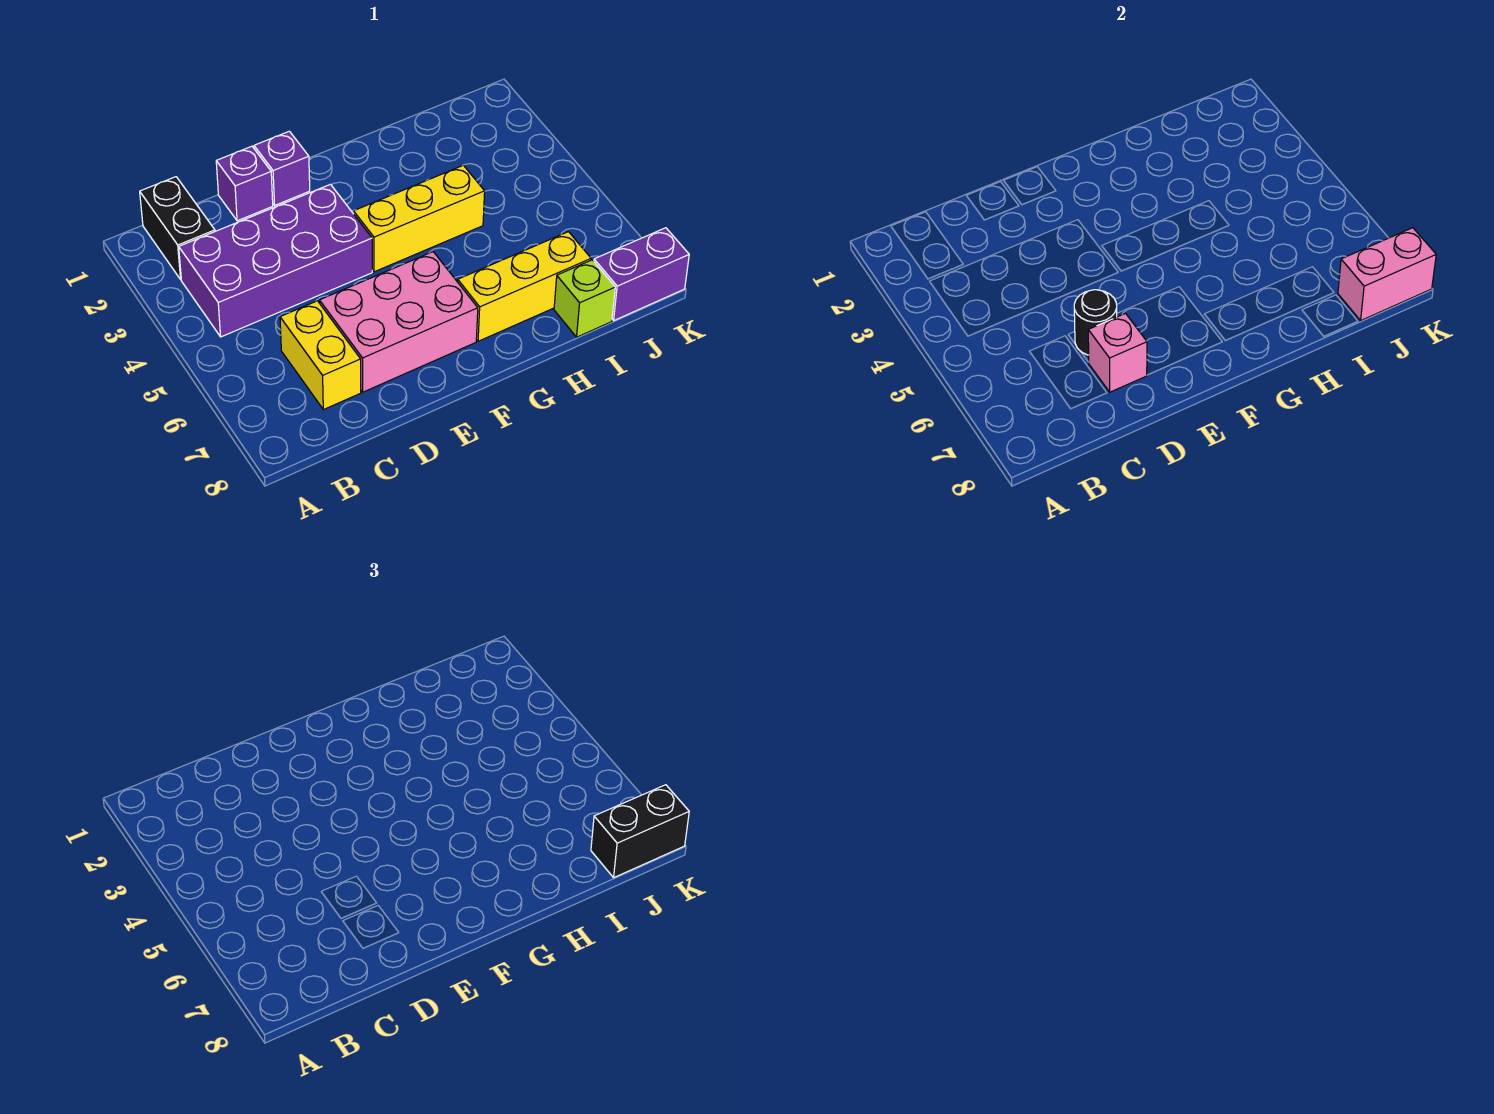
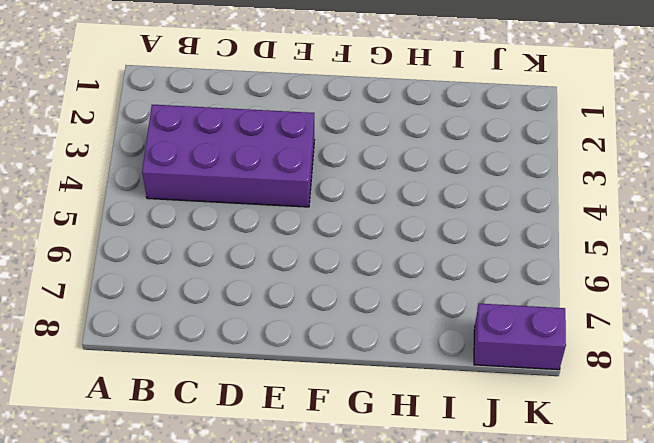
none -> black brick B1:B2 level 1
none -> yellow brick C6:C7 level 1
none -> purple brick D1 level 1

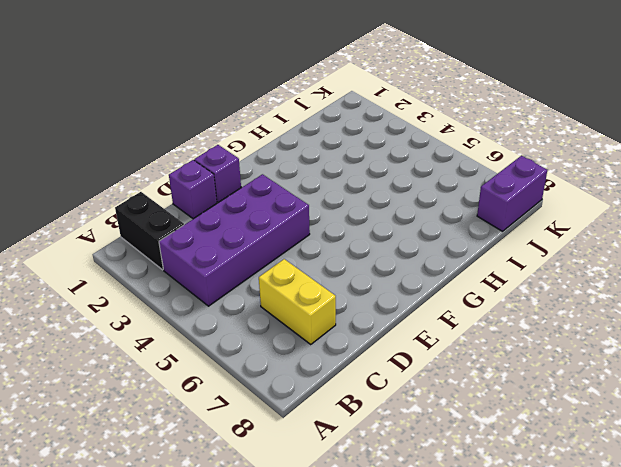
none -> pink brick D6:F7 level 1
none -> yellow brick F4:H4 level 1
none -> yellow brick G7:I7 level 1

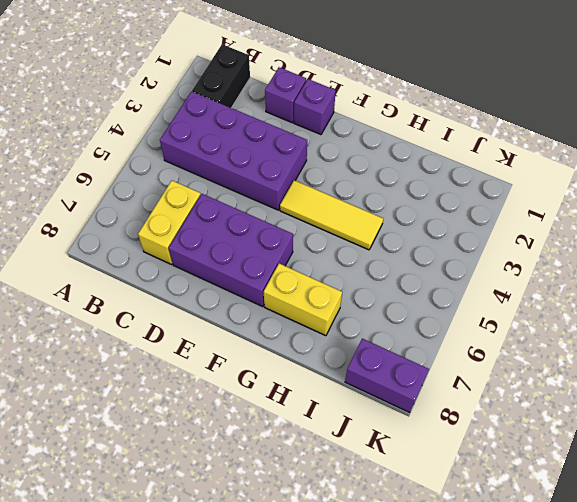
purple brick D6:F7 level 1 -> pink brick D6:F7 level 1
yellow tile F4:H4 level 1 -> yellow brick F4:H4 level 1
yellow brick G7:H7 level 1 -> yellow brick G7:I7 level 1
none -> lime brick I8 level 1
none -> black round brick D6 level 2
none -> pink brick D7 level 2

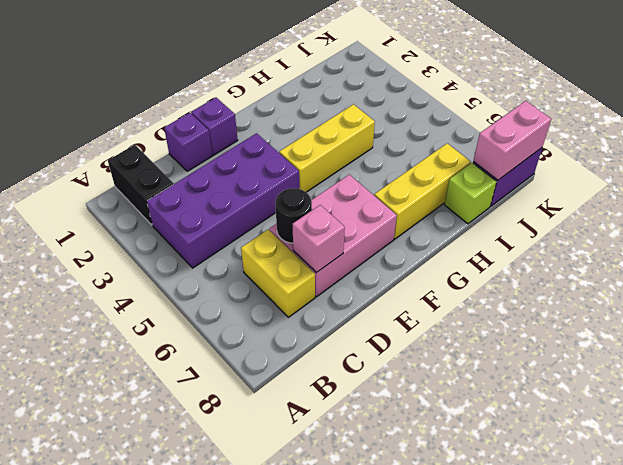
none -> black brick J8:K8 level 3

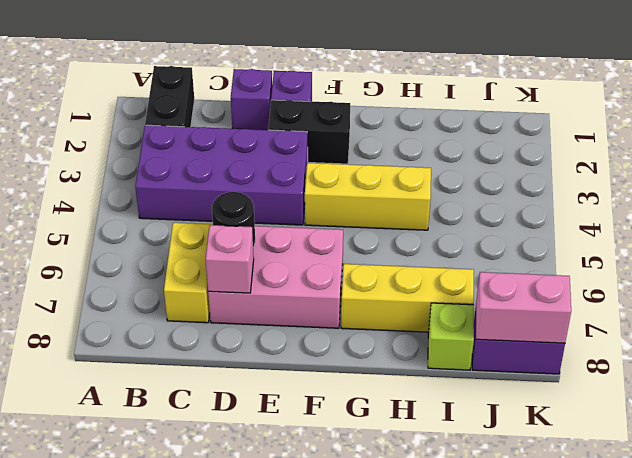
black brick E2:F2 level 1 -> black brick J8:K8 level 3

